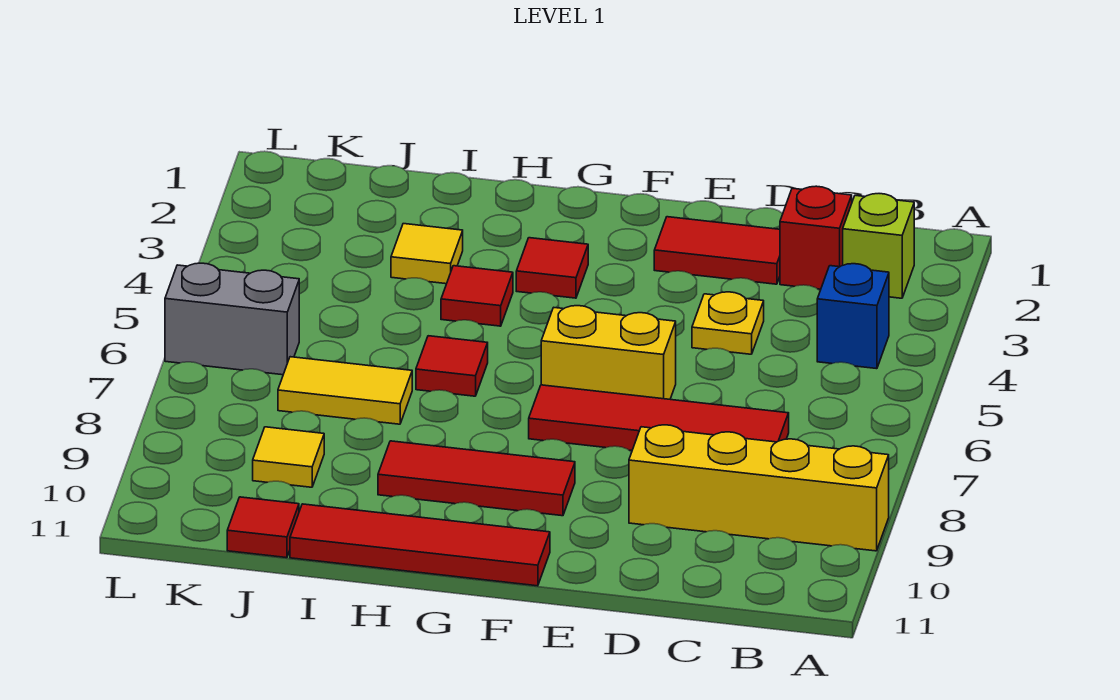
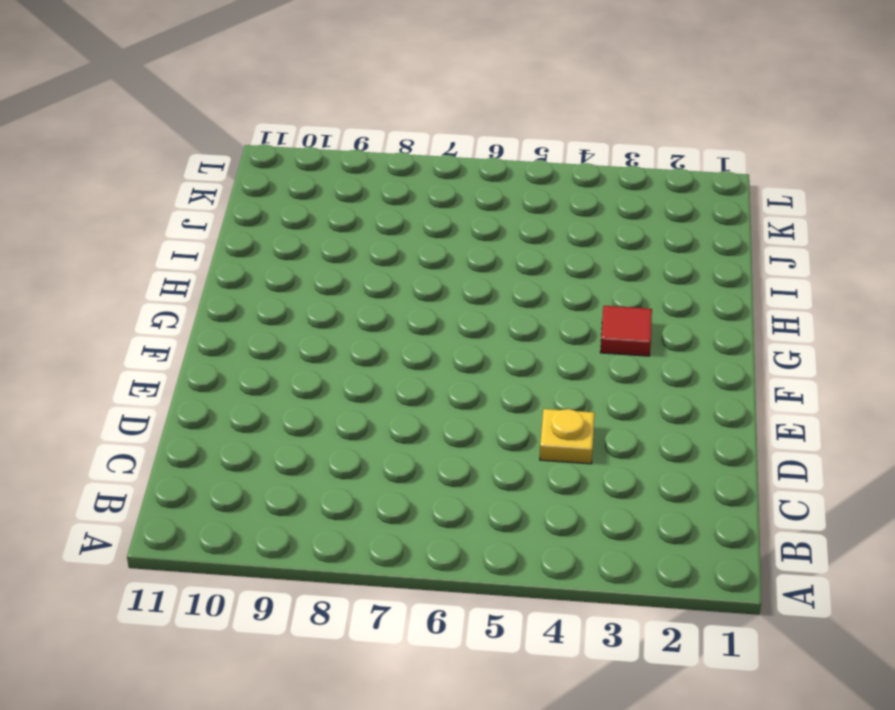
none -> yellow brick A9:D9 level 1
none -> lime brick B2 level 1
none -> blue brick B4 level 1

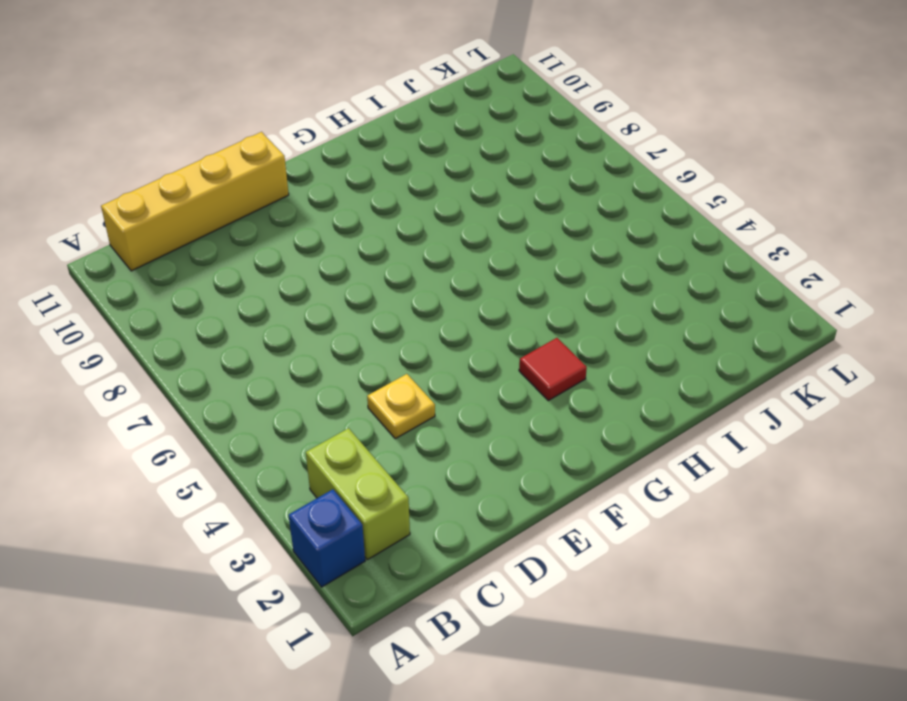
blue brick A2 level 1 -> blue brick B4 level 1
lime brick B2:B3 level 1 -> lime brick B2 level 1
yellow brick B11:E11 level 1 -> yellow brick A9:D9 level 1
none -> red brick C2 level 1
none -> red tile C7:F7 level 1
none -> red tile D2:E2 level 1

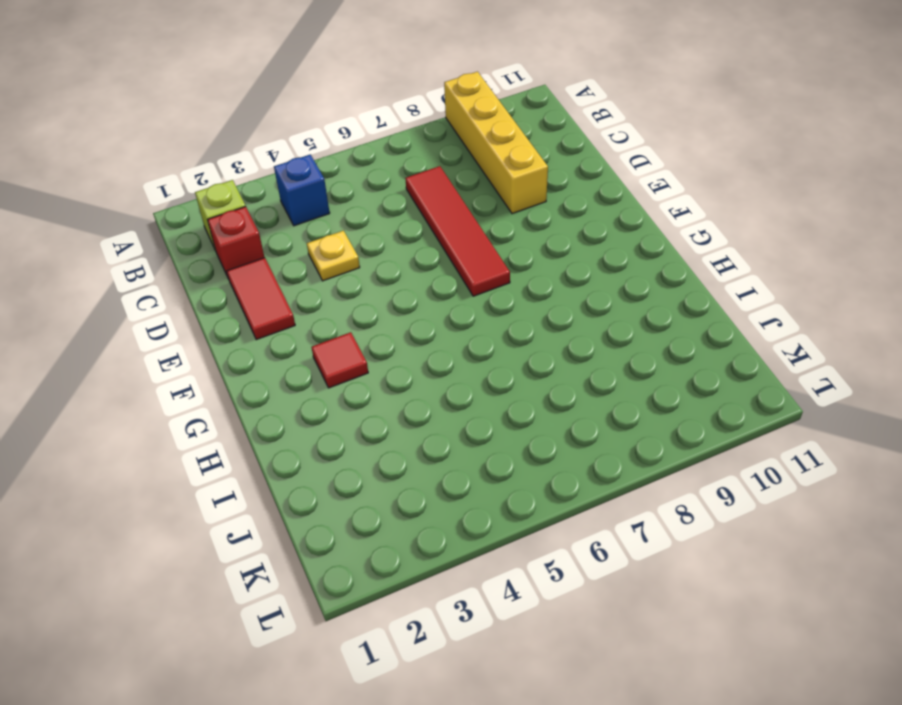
none -> yellow brick E6:F6 level 1
none -> red tile F9:H9 level 1
none -> red tile F11:I11 level 1

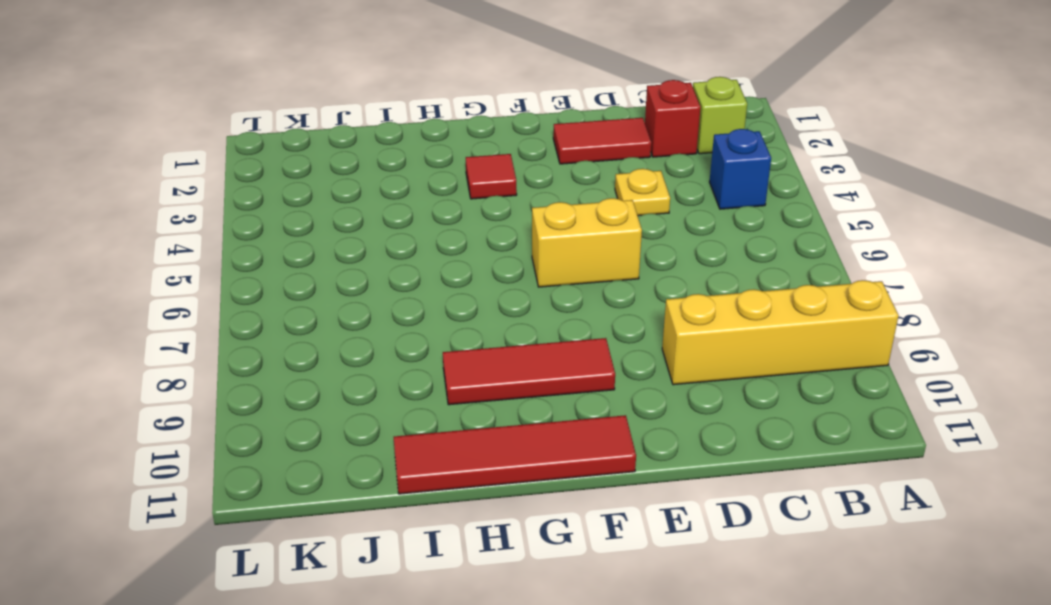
none -> red tile C7:F7 level 1
none -> red tile H4 level 1
none -> red tile H6 level 1

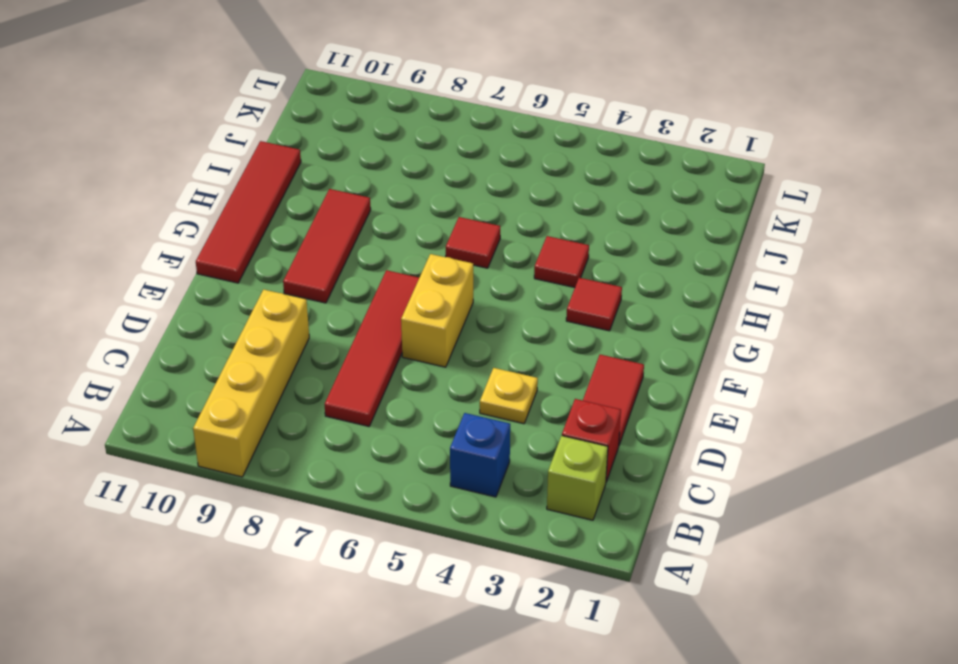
none -> yellow tile I3 level 1
none -> yellow tile I7:J7 level 1
none -> yellow tile J9 level 1

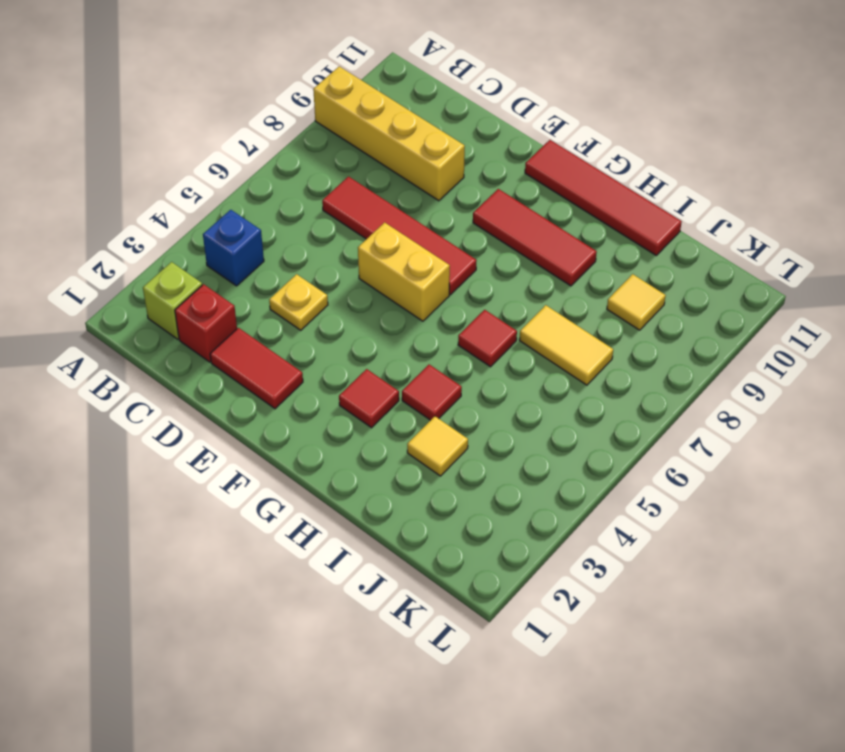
none -> red tile J11 level 1
none -> grey brick K6:L6 level 1

